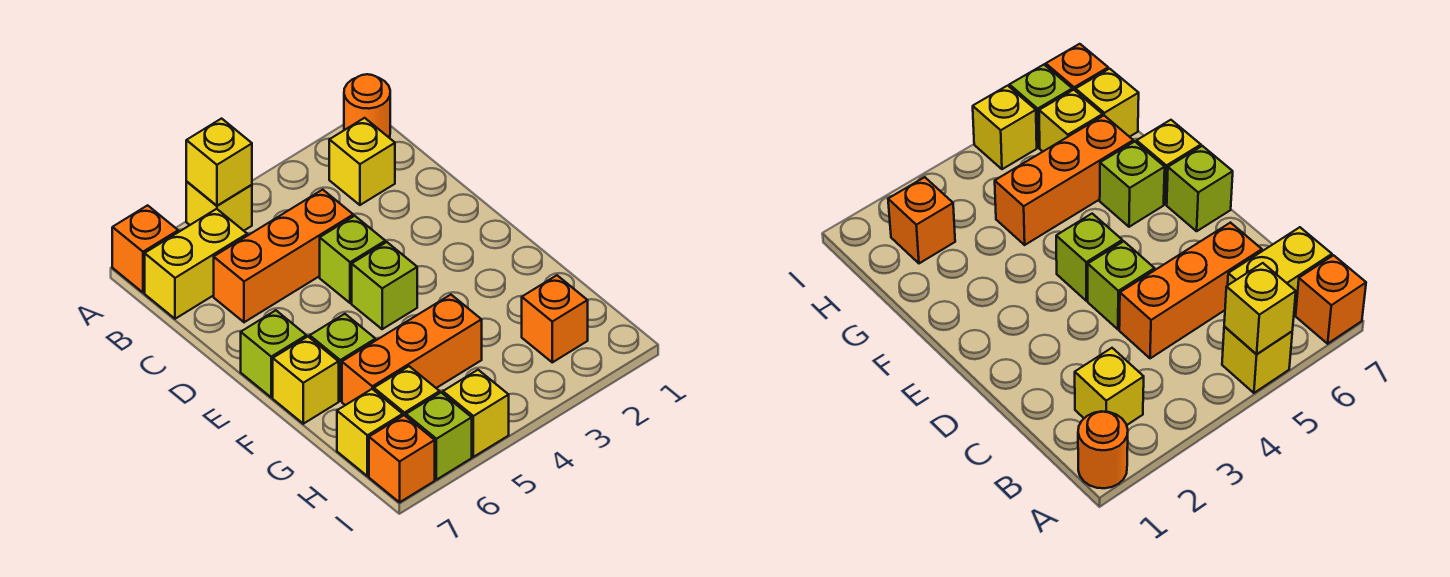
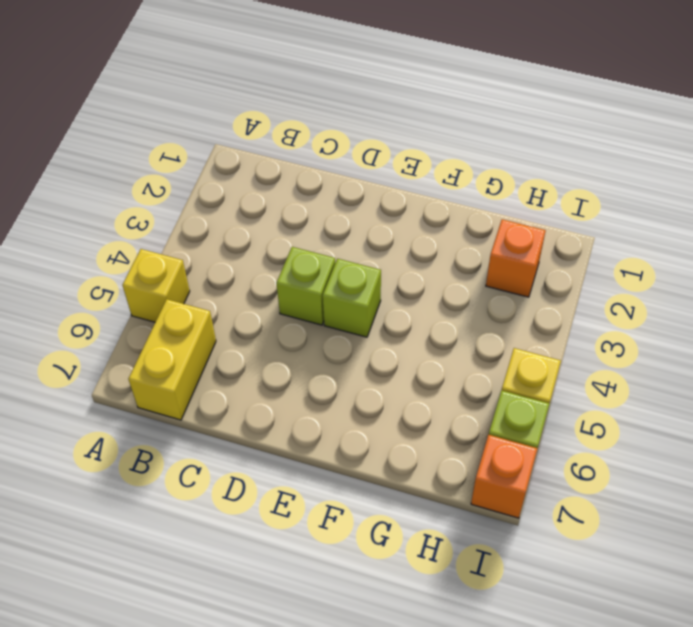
none -> orange round brick A1 level 1
none -> orange brick A7 level 1
none -> yellow brick B2 level 1

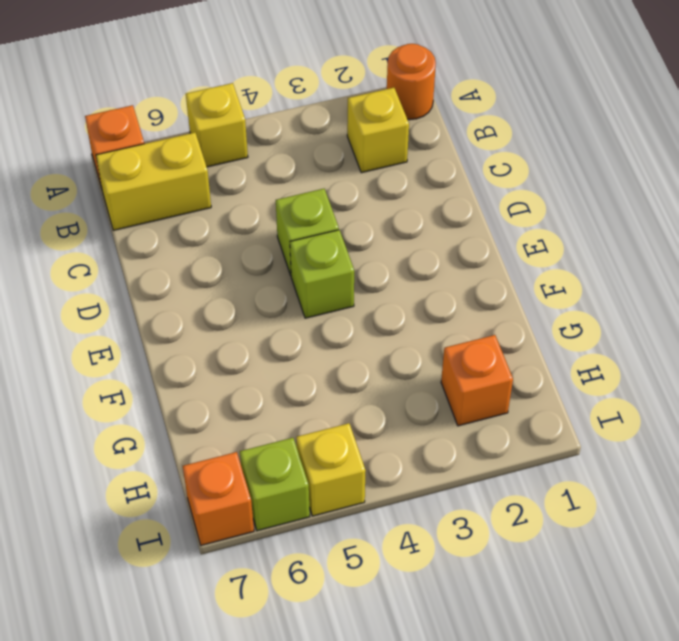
none -> orange brick C4:C6 level 1
none -> lime brick E7 level 1
none -> lime brick F6 level 1

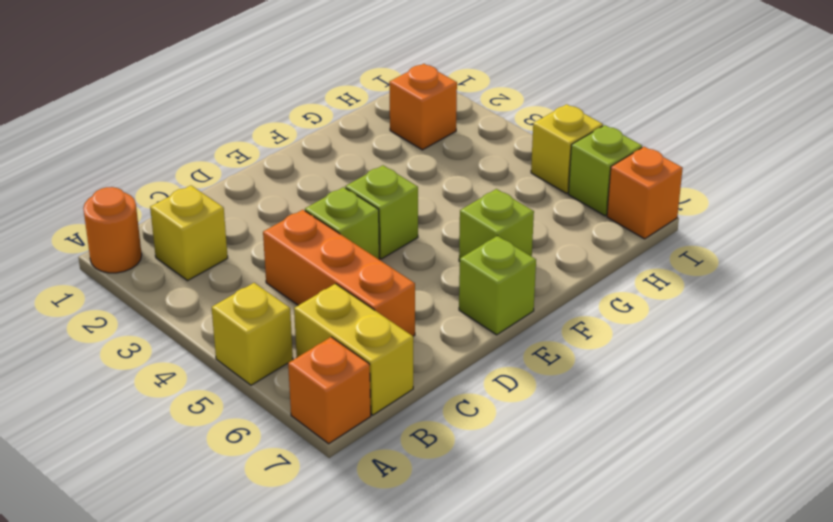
none -> yellow brick F7 level 1
none -> orange brick G4:G6 level 1
none -> yellow brick H6 level 1

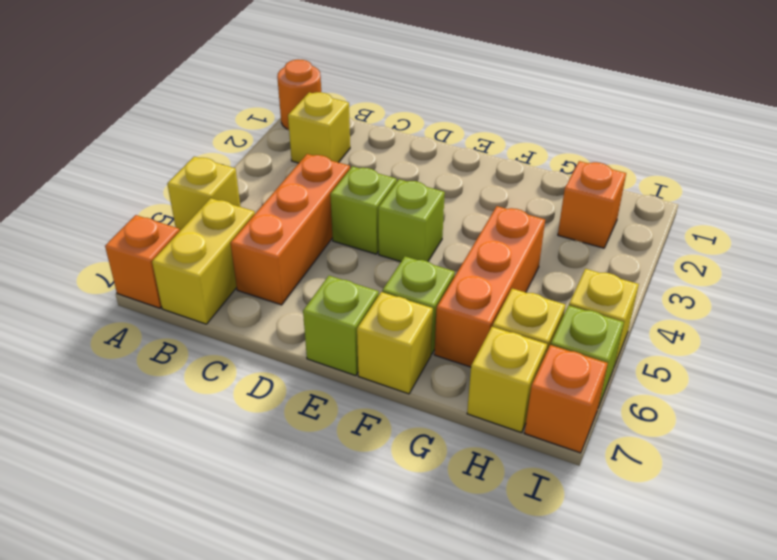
none -> yellow brick A5 level 2

